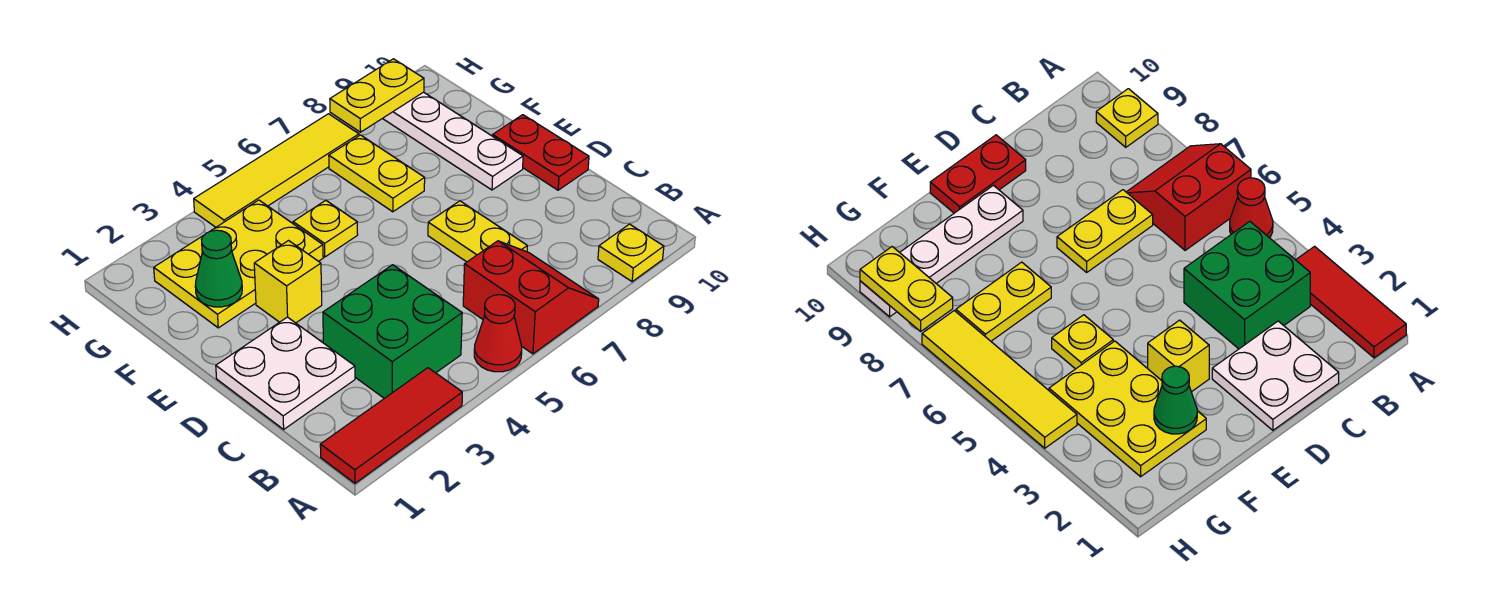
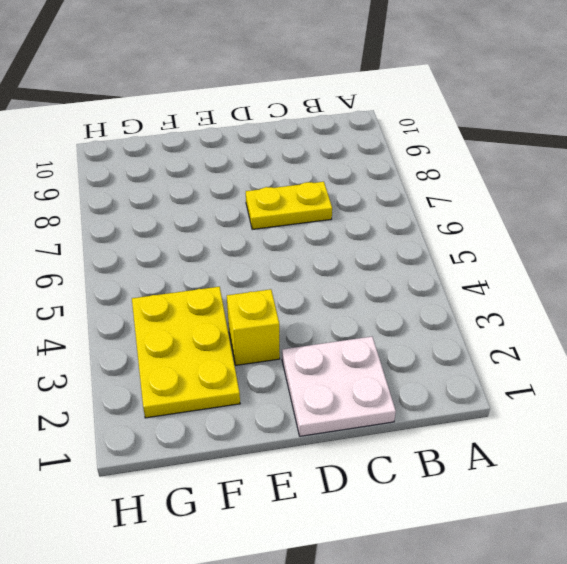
none -> red tile A1:A3 level 1
none -> red cone A5 level 1
none -> red slope A6:B7 level 1 top 6

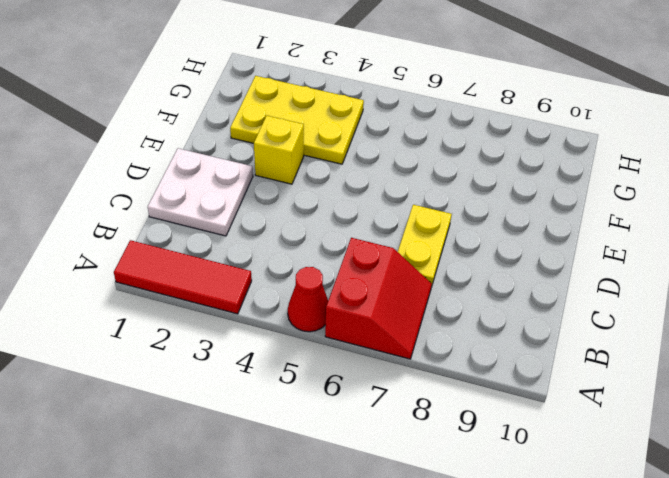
none -> yellow plate A9 level 1
none -> green brick B3:C4 level 1
none -> red plate D10:E10 level 1

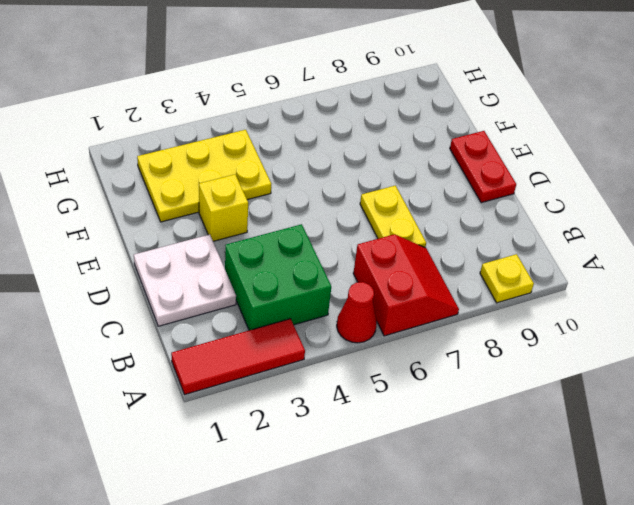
none -> white plate E9:H9 level 1
none -> yellow plate F5 level 1
none -> yellow plate F7:G7 level 1

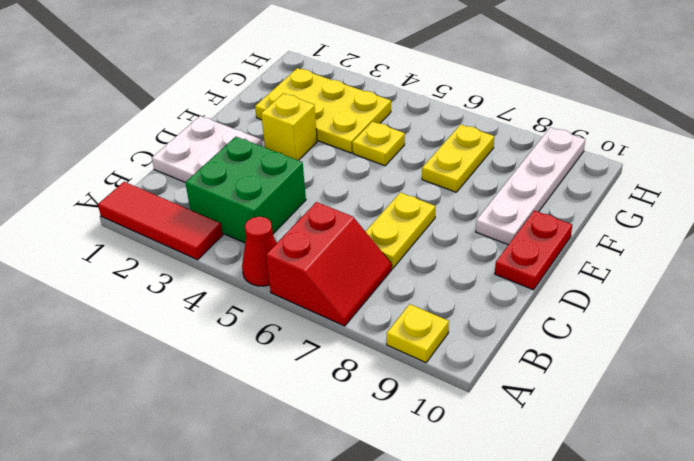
none -> yellow tile H4:H7 level 1
none -> green cone F2 level 2
none -> yellow plate H8:H9 level 2

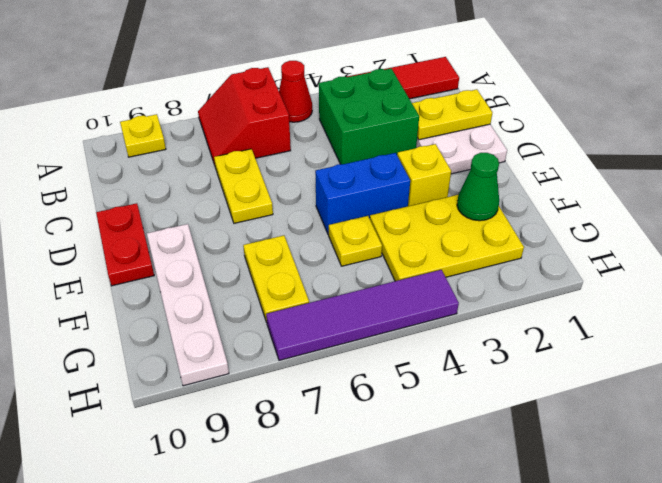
yellow plate C1:C2 level 2 -> yellow plate H8:H9 level 2
blue brick E4:E5 level 1 -> none
purple tile H4:H7 level 1 -> yellow tile H4:H7 level 1

